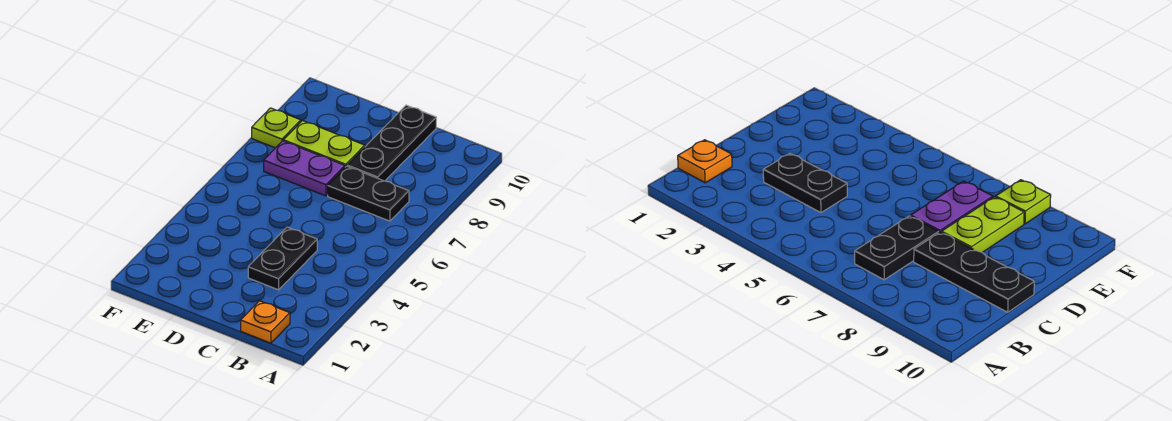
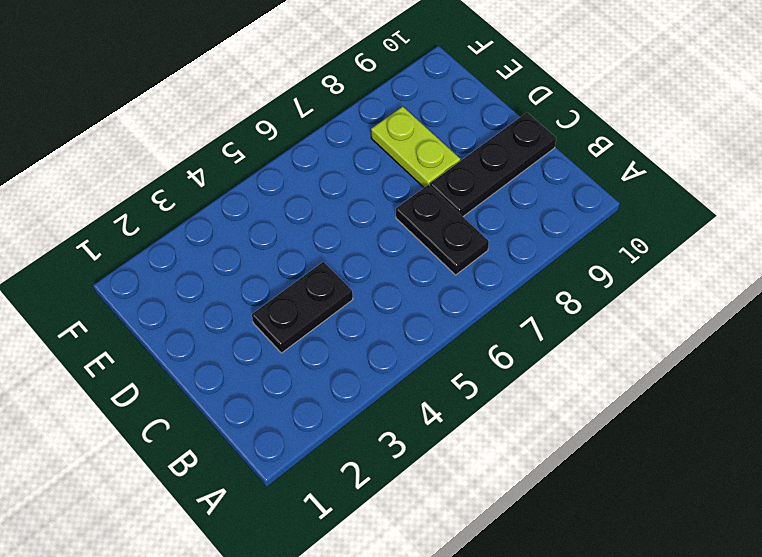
none -> orange plate B1 level 1
none -> purple plate D7:E7 level 1

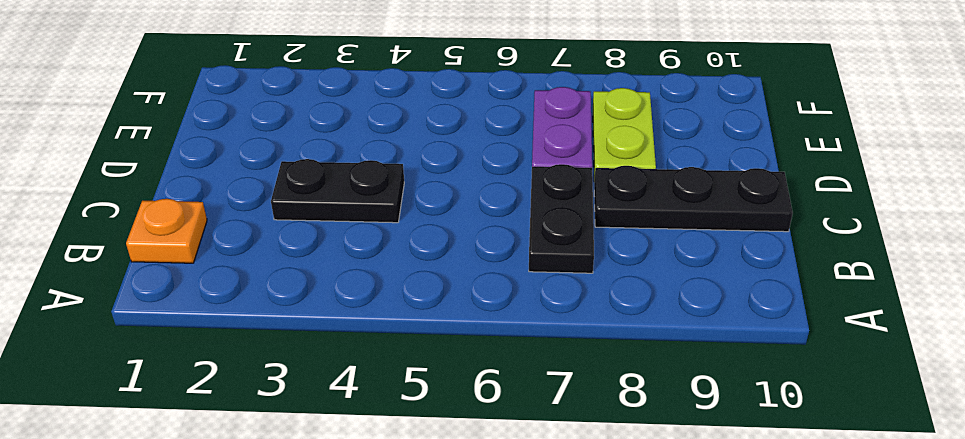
none -> lime plate F8 level 1

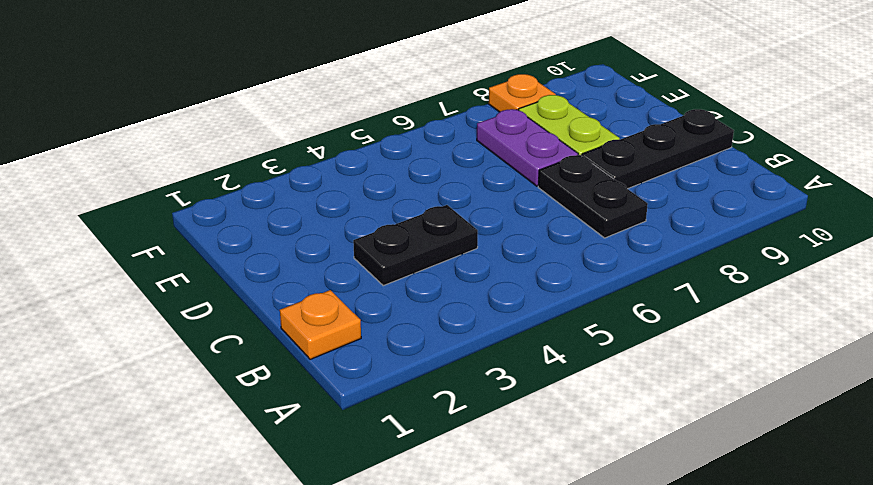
orange plate F8 level 1 -> lime plate F8 level 1

